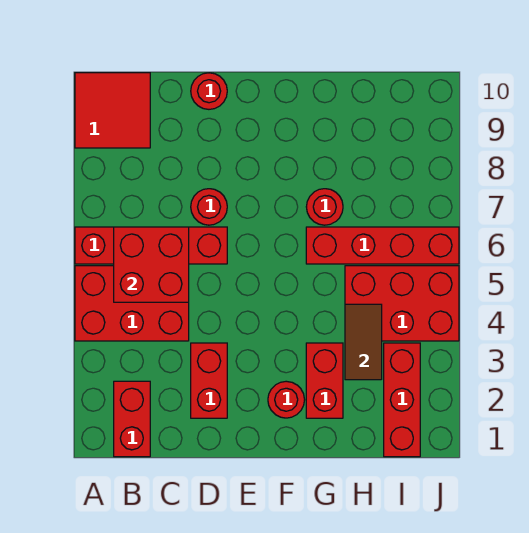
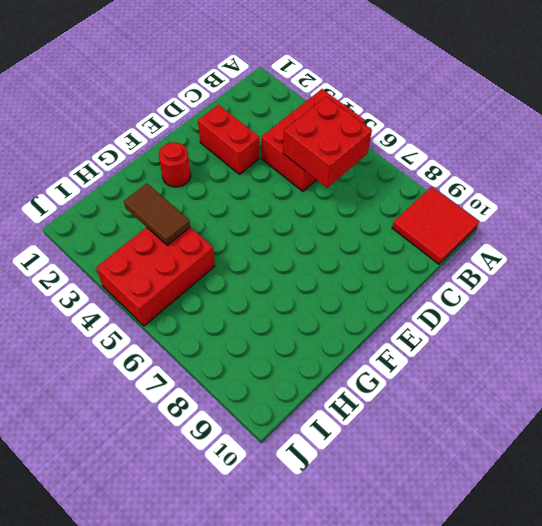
none -> red brick A6:D6 level 1
none -> red brick B1:B2 level 1
none -> red round brick D7 level 1

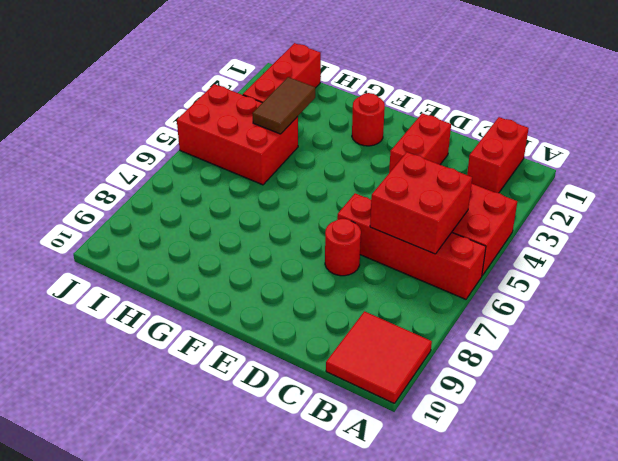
none -> red round brick D10 level 1
none -> red brick G2:G3 level 1
none -> red brick G6:J6 level 1

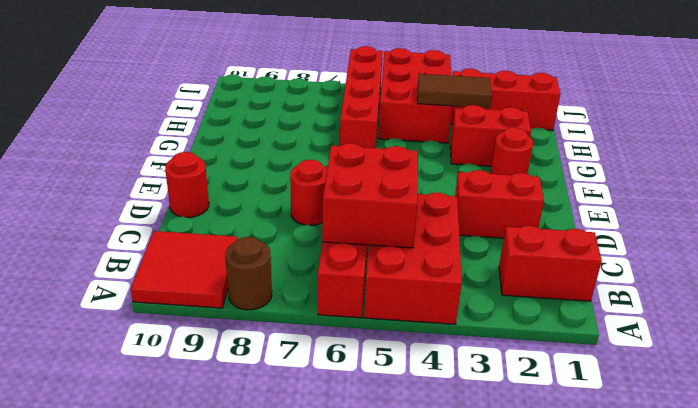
brown round brick A8 level 1 -> none
none -> red round brick G7 level 1

